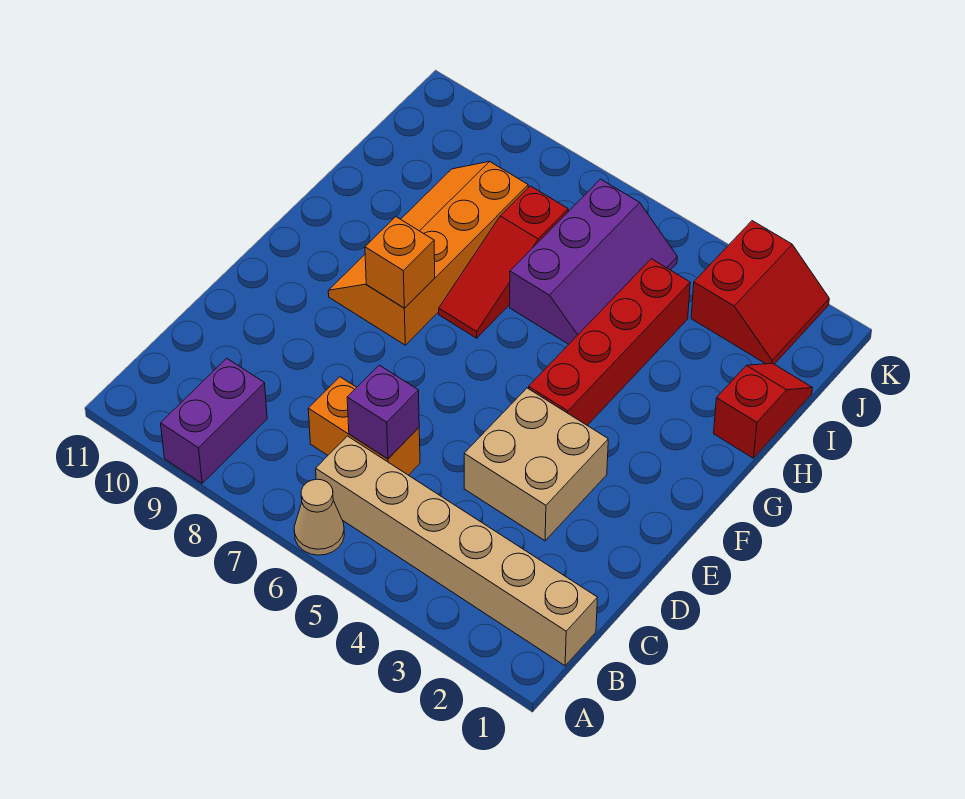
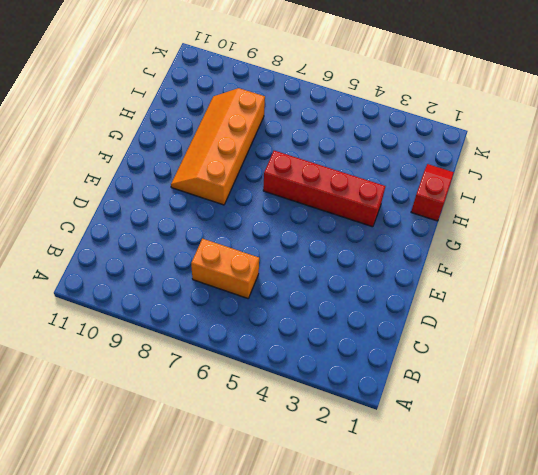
red brick G3:G6 level 1 -> red brick F4:I4 level 1
none -> tan cone A6 level 1
none -> purple brick A9:B9 level 1
none -> tan brick B1:B6 level 1

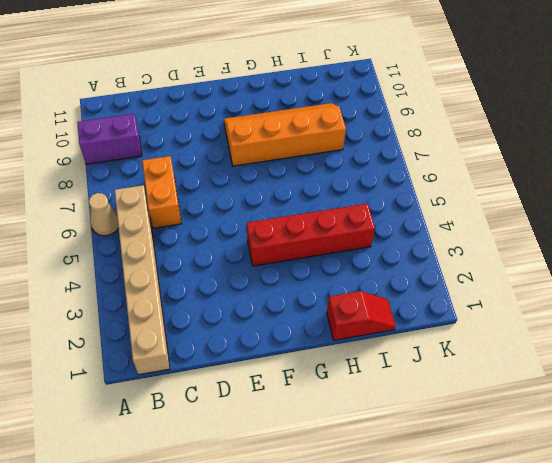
none -> tan brick D3:E4 level 1
none -> red slope G7:I7 level 1 top I
none -> purple slope H5:J6 level 1 top 6

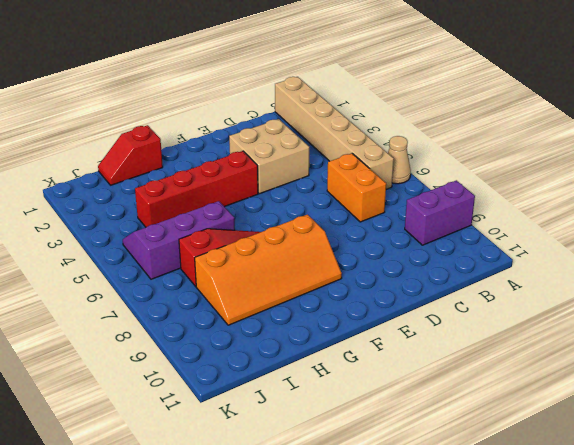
none -> red slope J2:K3 level 1 top 3
none -> purple brick C6 level 2
none -> orange brick F8 level 2

